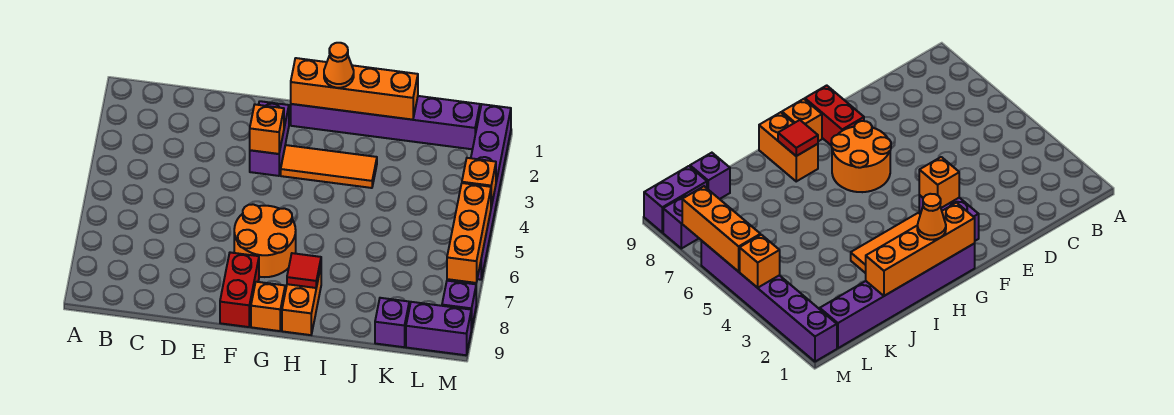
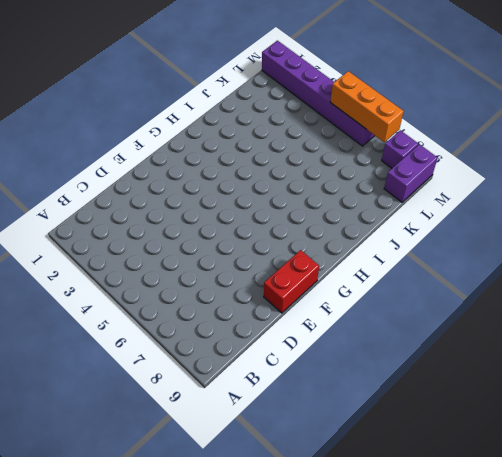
red brick E9:F9 level 1 -> red brick F8:F9 level 1
none -> purple brick F2:F3 level 1
none -> orange round brick F6:G7 level 1
none -> purple brick G1:L1 level 1

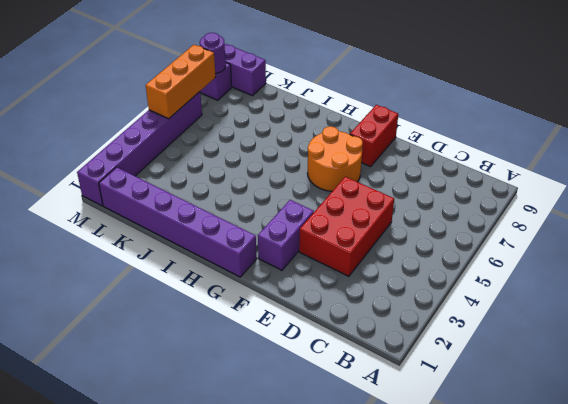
red brick D3:E5 level 1 -> none
purple round brick M8 level 2 -> none
none -> orange tile G3:I3 level 1
none -> orange brick G9 level 1
none -> orange brick H8:H9 level 1

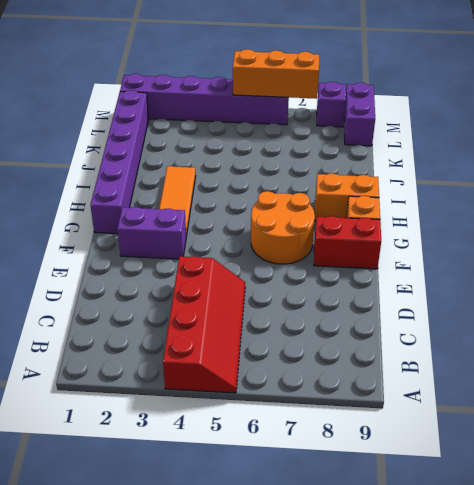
red slope A4:D5 level 1 top 4 -> none
none -> purple brick K9 level 1
none -> orange brick F3 level 2
none -> orange brick G1:J1 level 2

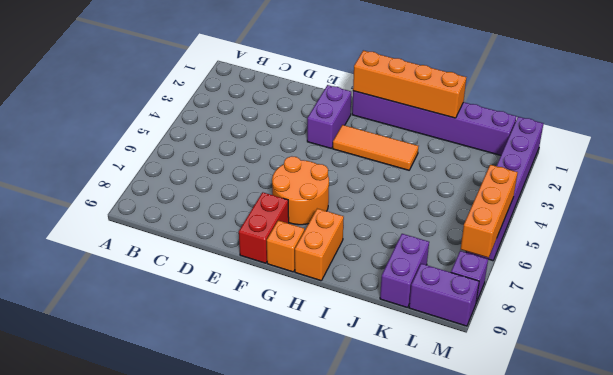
purple brick K8:K9 level 1 -> purple brick K9 level 1
none -> orange brick F3 level 2
none -> red tile H8 level 2
none -> orange brick M4 level 2

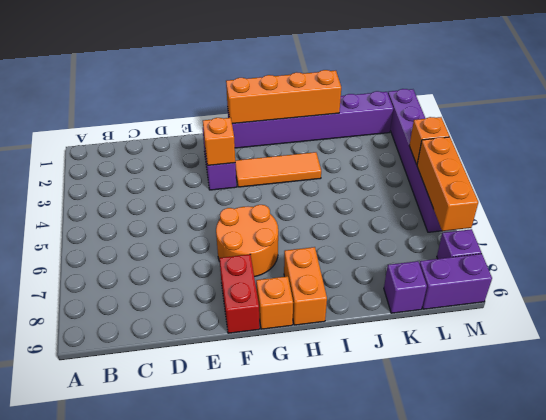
none -> red tile H8 level 2
none -> orange cone H1 level 3

